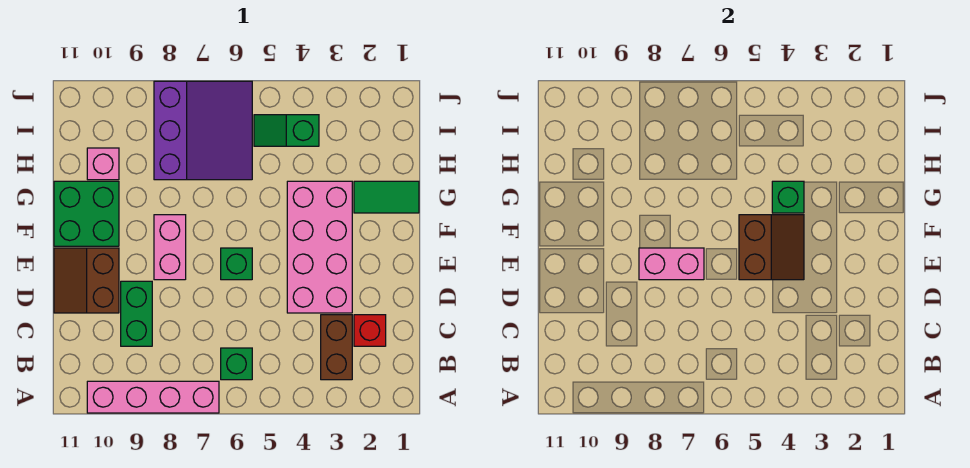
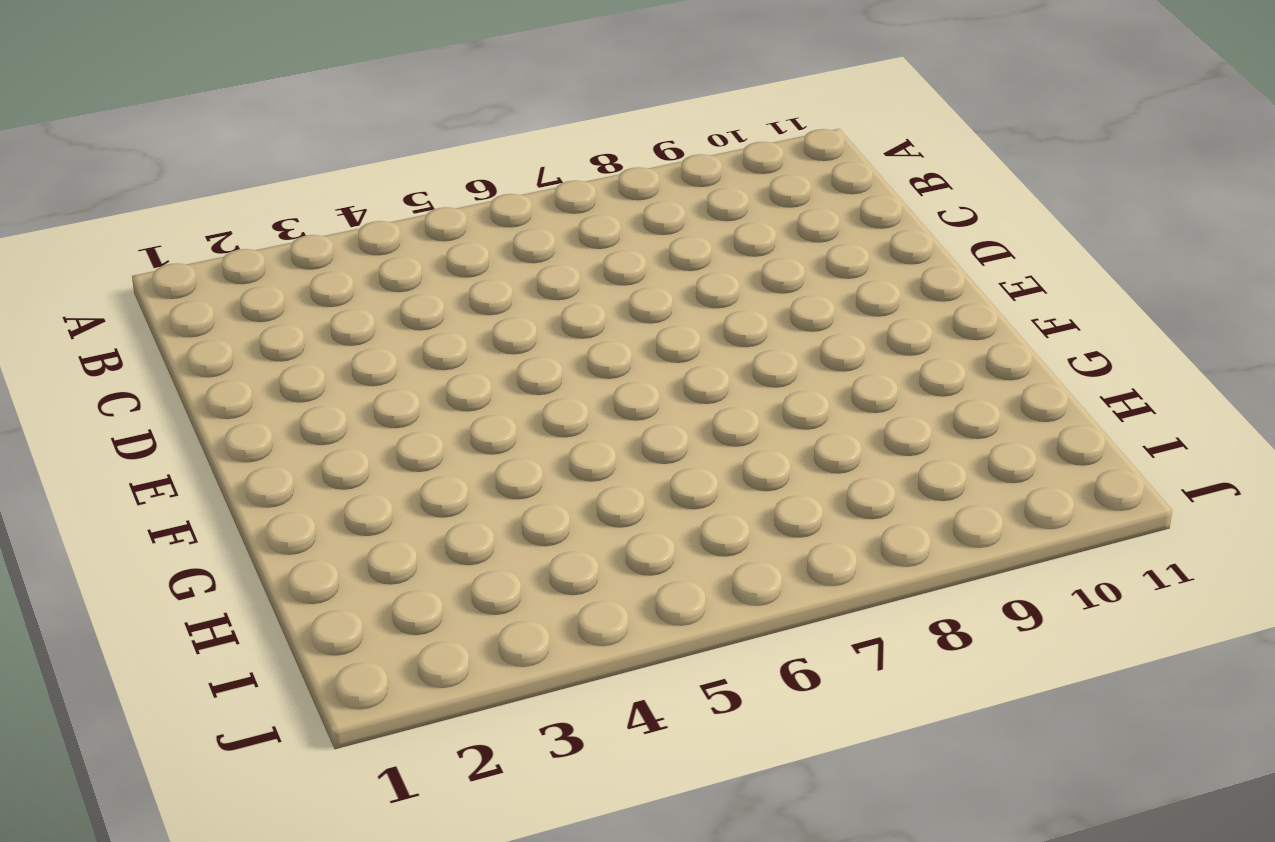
none -> pink brick A7:A10 level 1
none -> brown brick B3:C3 level 1
none -> green brick B6 level 1

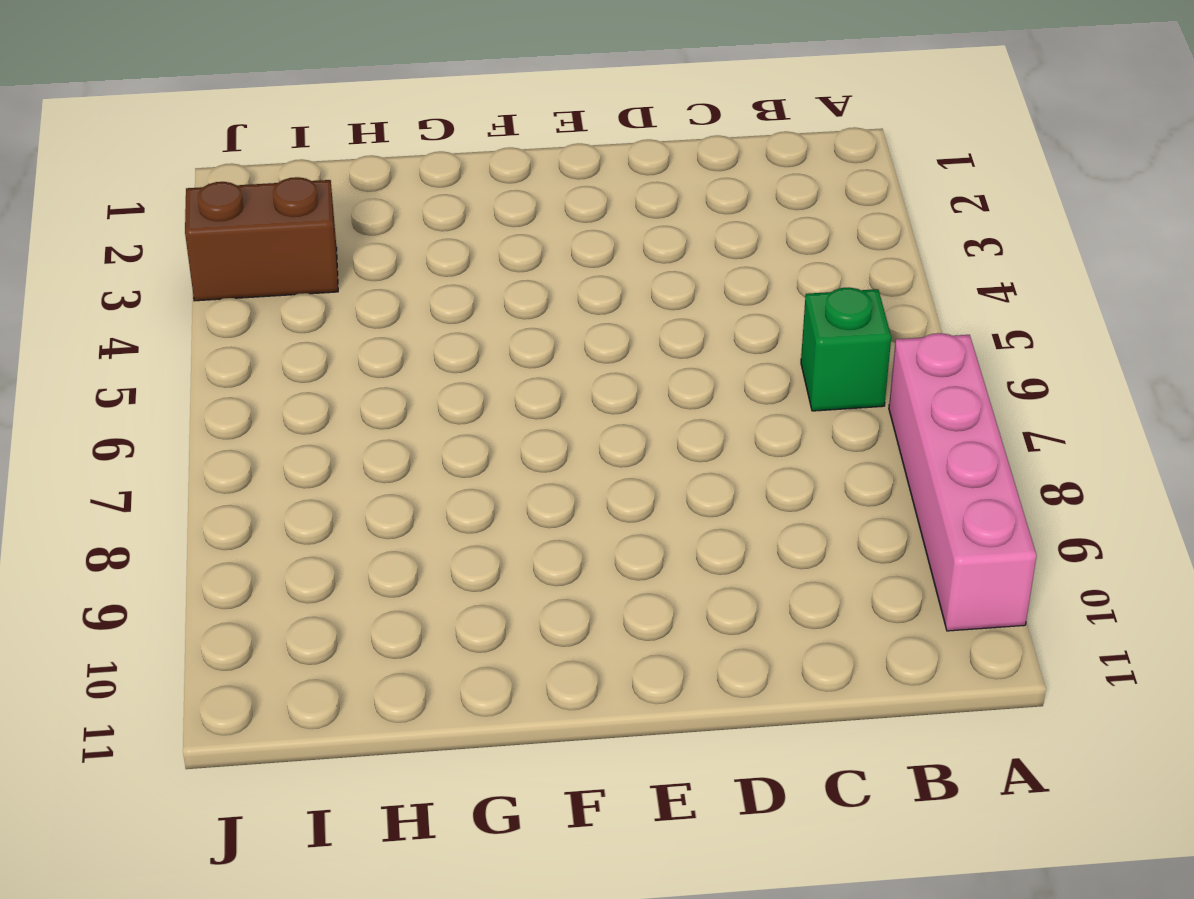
brown brick I3:J3 level 1 -> brown brick B3:C3 level 1
none -> red brick C2 level 1
none -> green brick C9:D9 level 1
none -> pink brick D3:G4 level 1

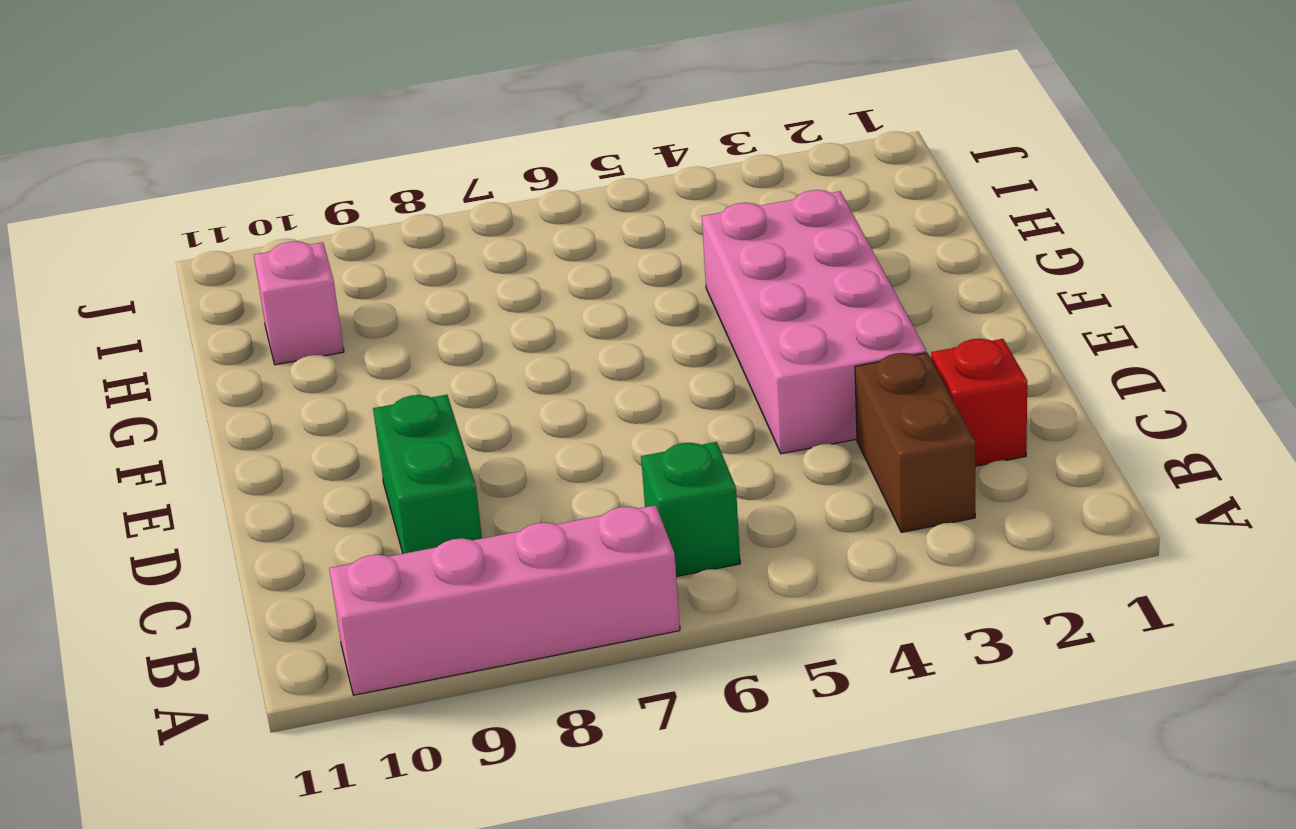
none -> brown slope D10:E11 level 1 top 10
none -> green brick E6 level 1
none -> pink brick E8:F8 level 1

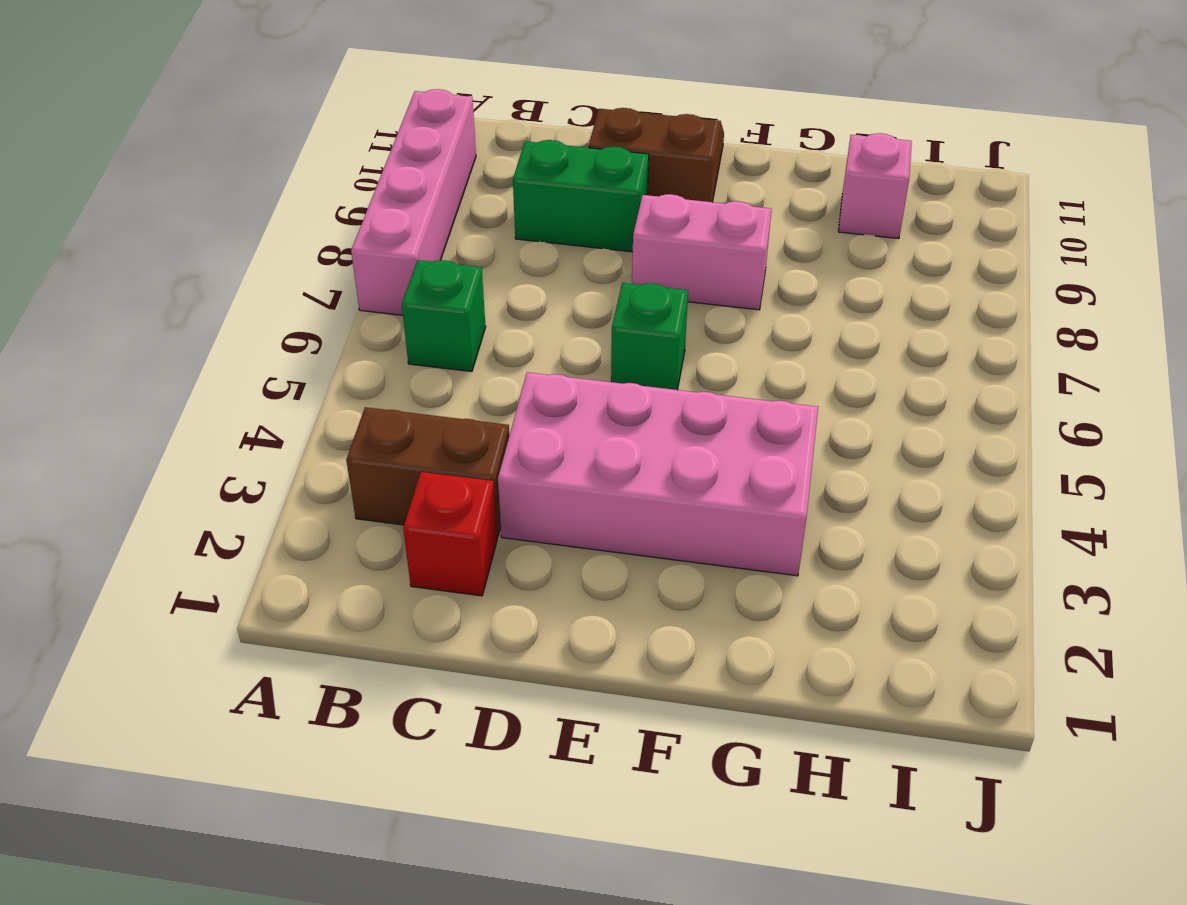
none -> green brick F10:G11 level 1
none -> green tile G1:G2 level 1
none -> purple slope H6:J8 level 1 top 8

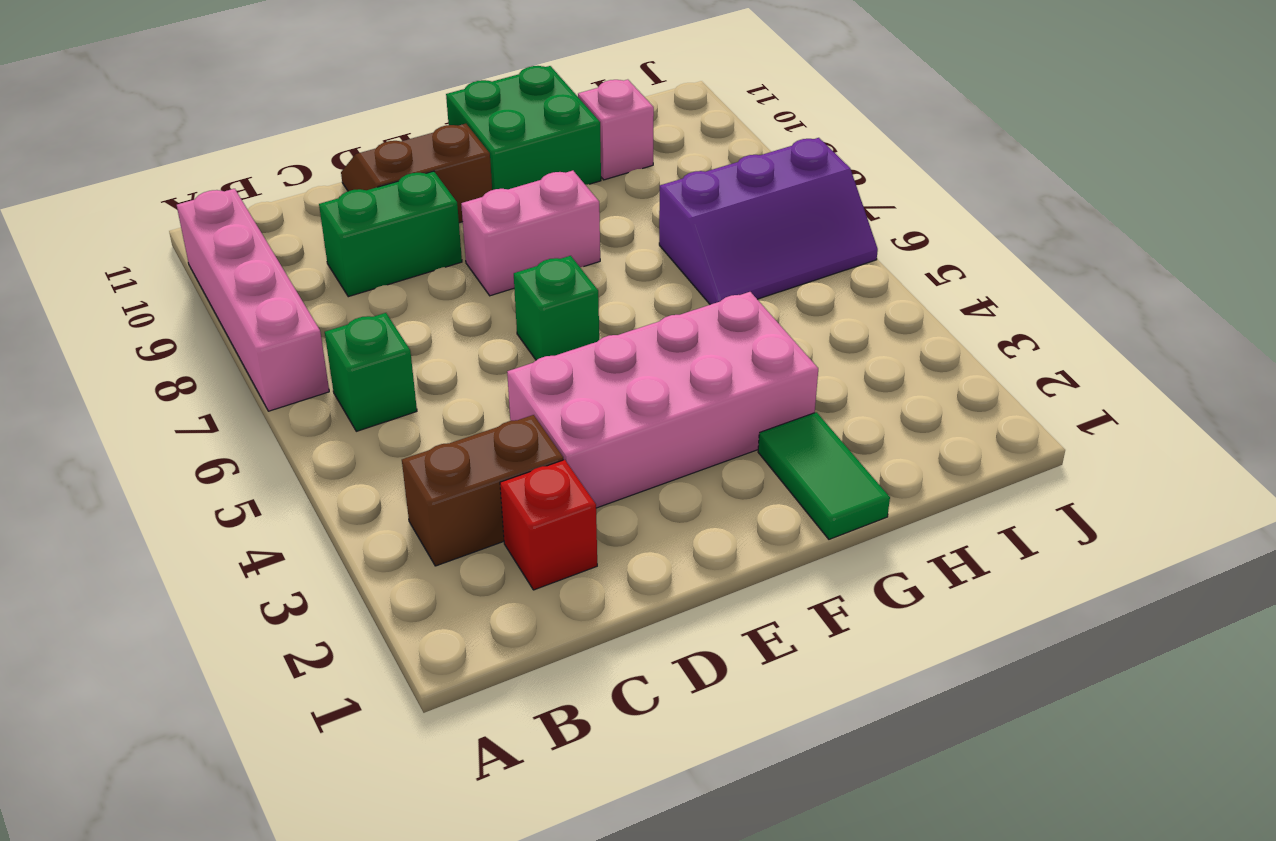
purple slope H6:J7 level 1 top 7 -> purple slope H6:J8 level 1 top 8
none -> green slope I4:I5 level 1 top 4
none -> brown slope E4:F5 level 2 top 5
none -> pink brick E7:E8 level 2

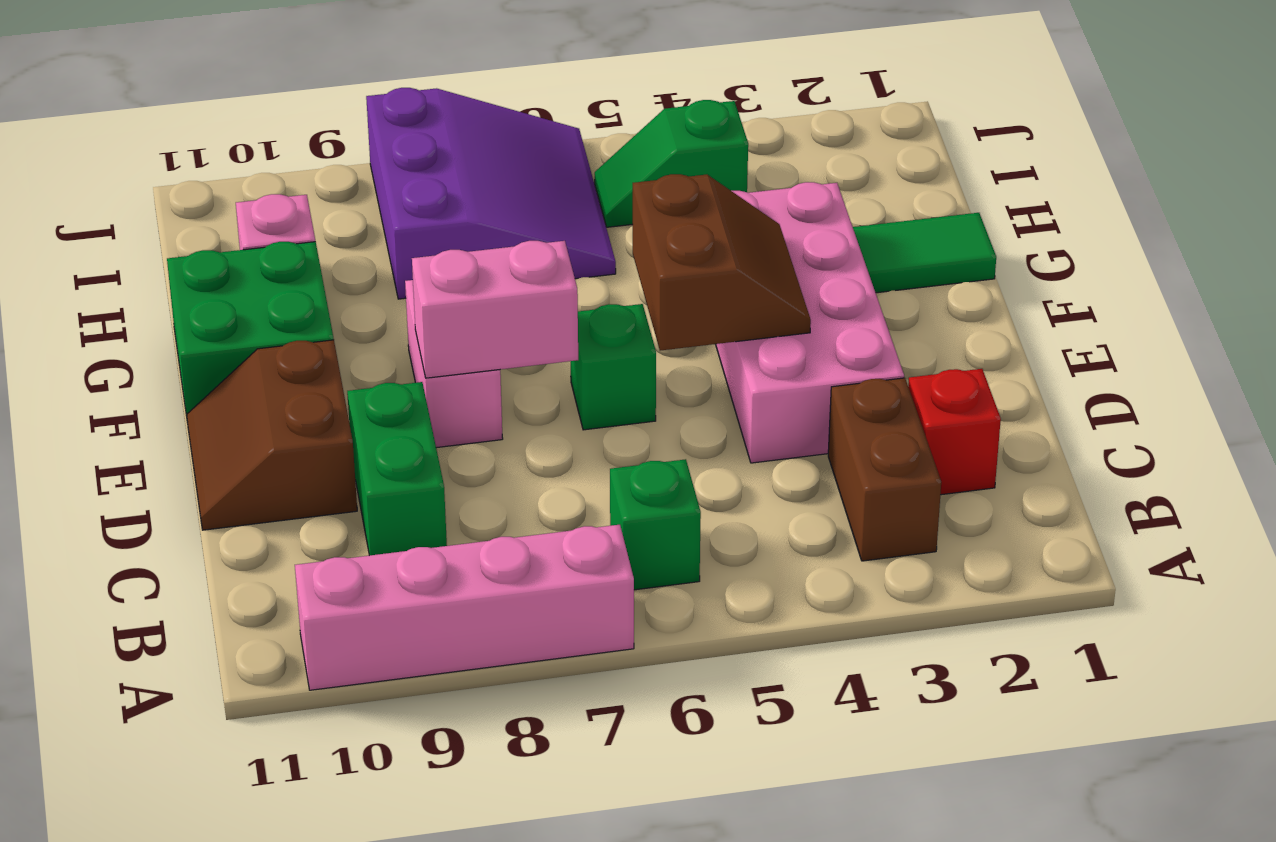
none -> green brick G4 level 2

